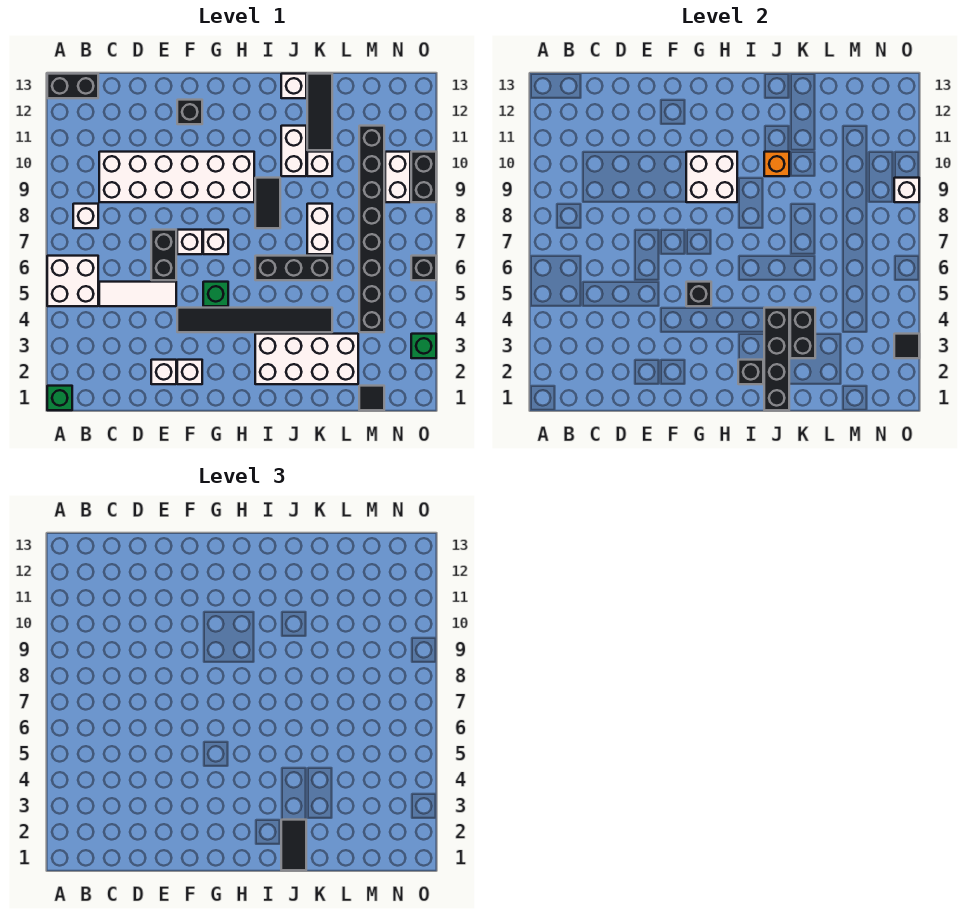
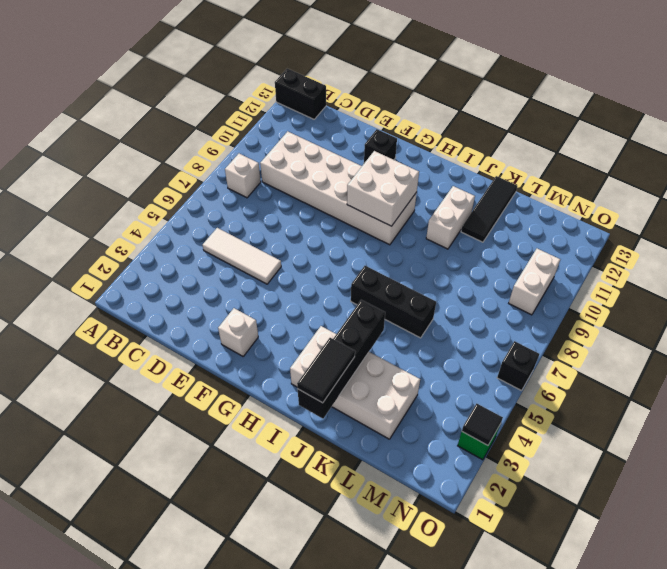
none -> green brick A1 level 1
none -> white brick A5:B6 level 1
none -> white brick E2 level 1
none -> black brick E6:E7 level 1

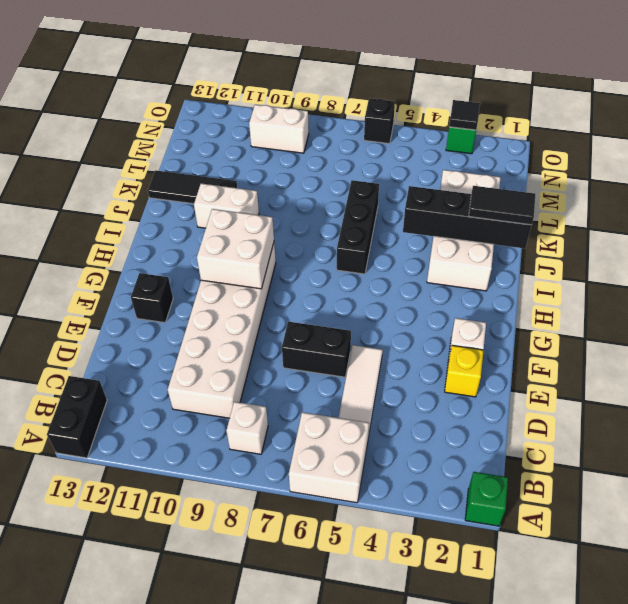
yellow brick E2 level 1 -> white brick E2 level 1
none -> black tile F4:K4 level 1
none -> white brick F7 level 1
none -> green brick G5 level 1
none -> white brick G7 level 1

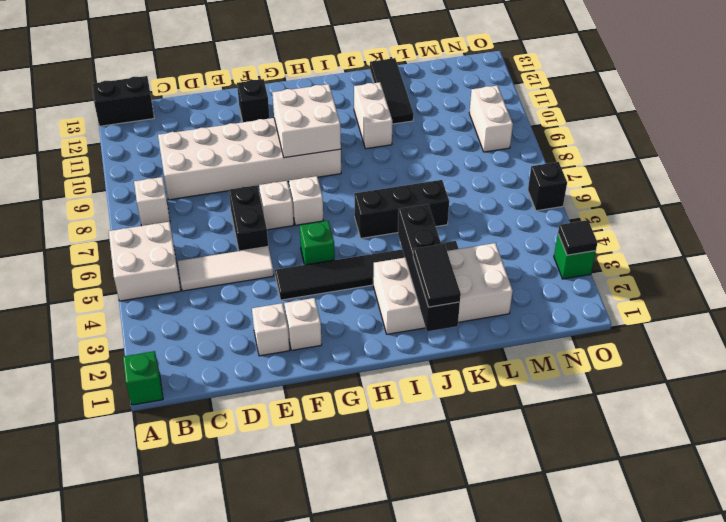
none -> black tile I8:I9 level 1
none -> white brick J13 level 1
none -> white brick K7:K8 level 1
none -> white brick K10 level 1

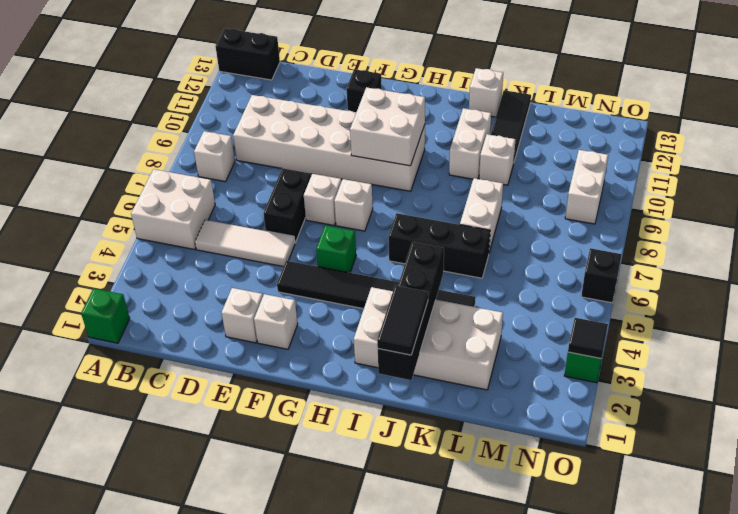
none -> black tile I8:I9 level 1
none -> black tile M1 level 1
none -> black brick M4:M11 level 1
none -> black brick O9:O10 level 1

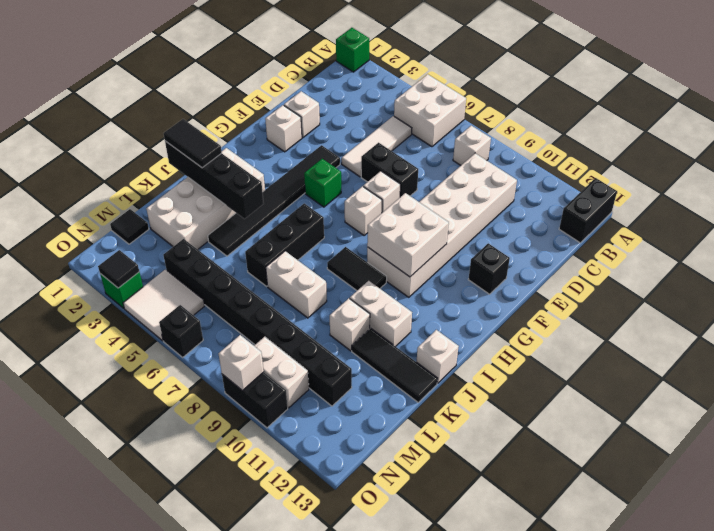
white tile N4:O5 level 1 -> none
none -> black brick G5 level 2
none -> black brick I2 level 2
none -> orange brick J10 level 2
none -> black brick K3:K4 level 2

